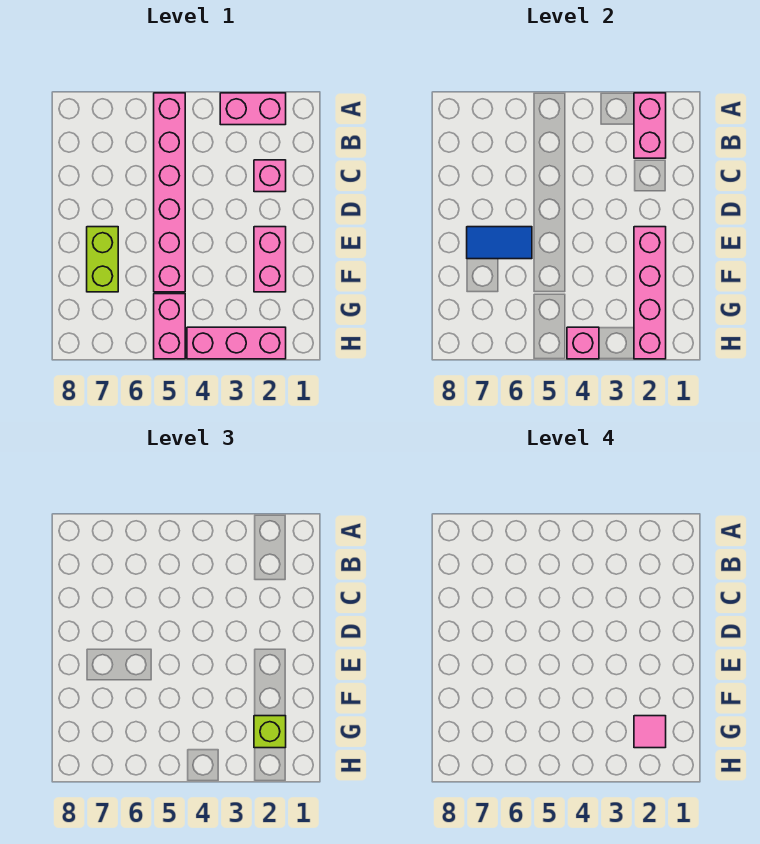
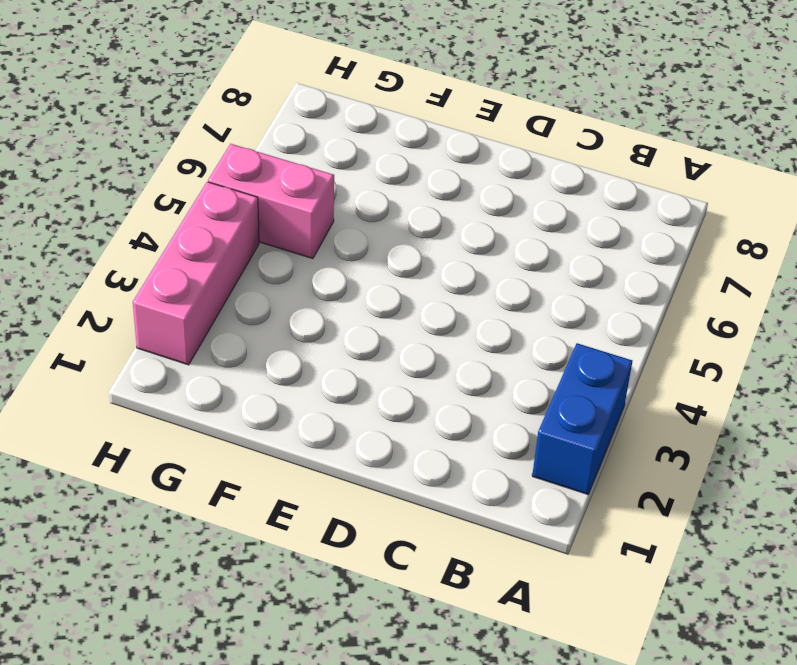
blue brick A2:A3 level 1 -> pink brick A2:A3 level 1
none -> pink brick A5:F5 level 1
none -> pink brick C2 level 1
none -> pink brick E2:F2 level 1

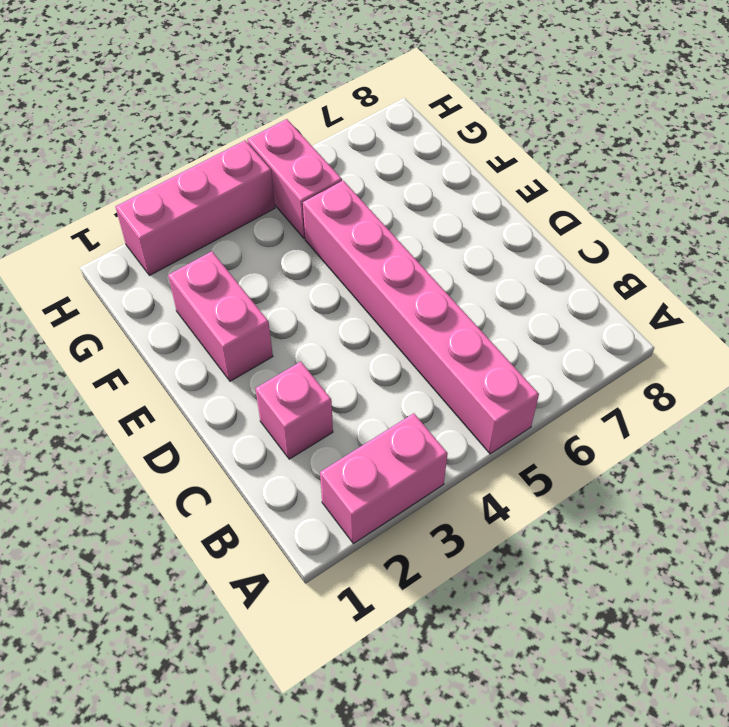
none -> lime brick E7:F7 level 1
none -> pink brick A2:B2 level 2
none -> pink brick E2:H2 level 2

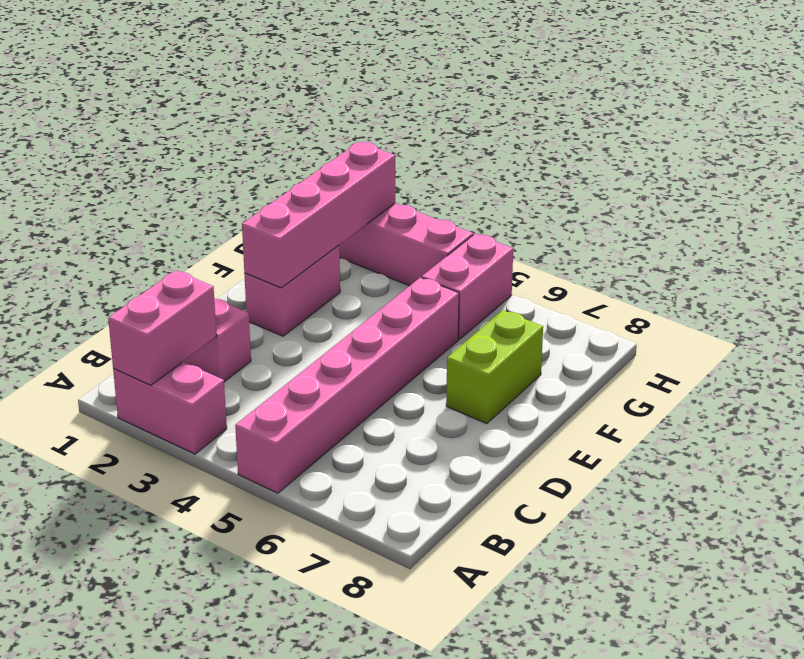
none -> blue tile E6:E7 level 2
none -> pink brick H4 level 2
none -> lime brick G2 level 3

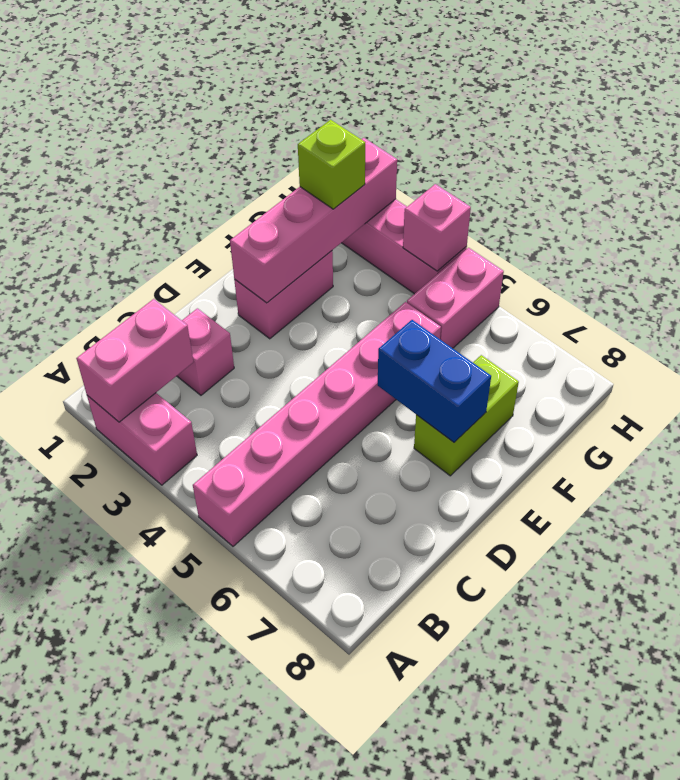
blue brick E6:E7 level 2 -> blue tile E6:E7 level 2
none -> pink tile G2 level 4

